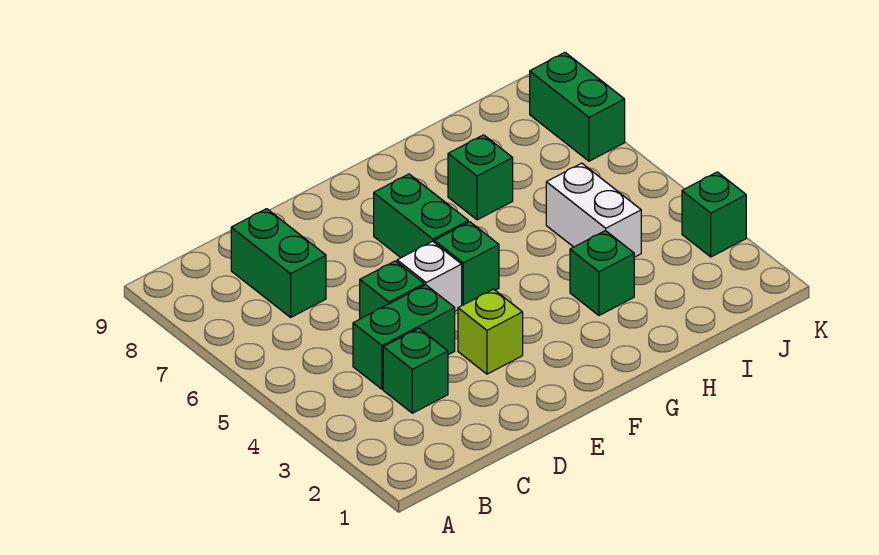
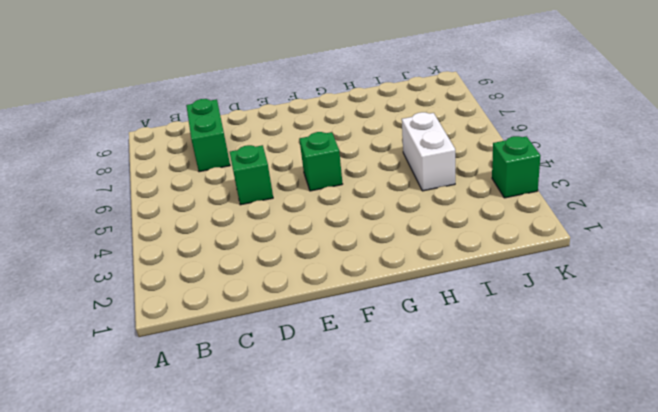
none -> green brick C3 level 1
none -> green brick C4:D4 level 1
none -> lime brick E3 level 1

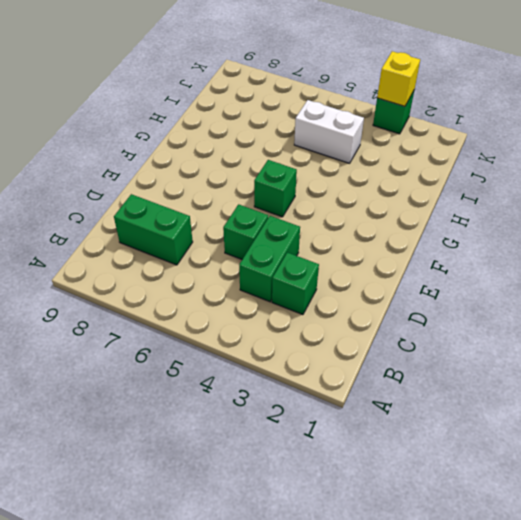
yellow brick K3 level 2 -> none
none -> lime brick E3 level 1
none -> white brick E5 level 1
none -> green brick F6:F7 level 1

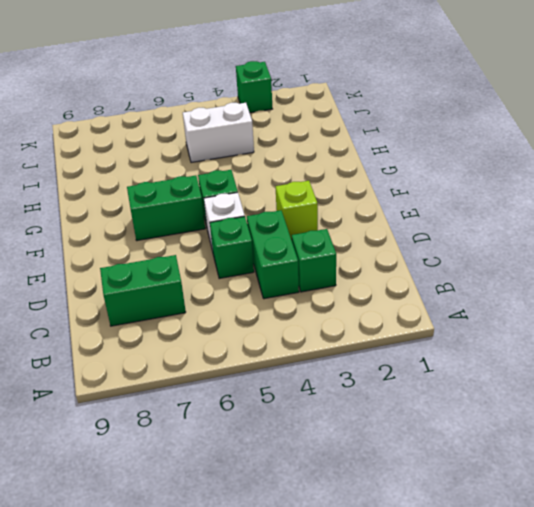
none -> green brick H3 level 1
none -> green brick H7 level 1
none -> green brick K7:K8 level 1

